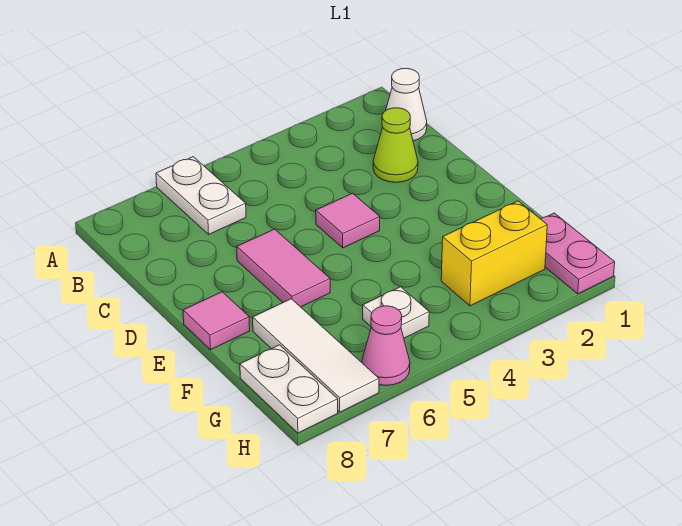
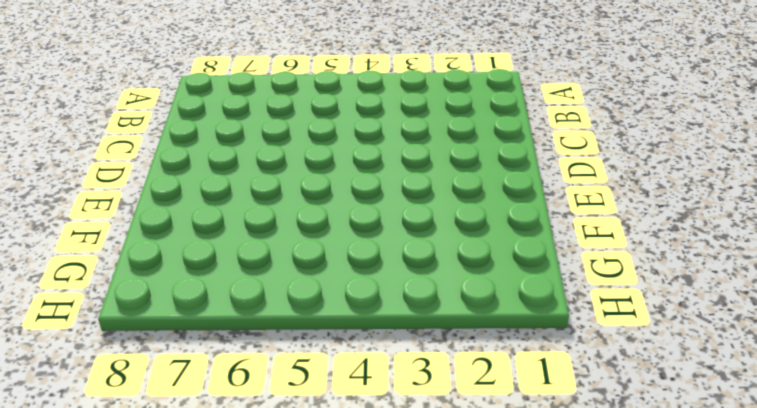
none -> white plate A6:B6 level 1
none -> white cone B1 level 1
none -> lime cone C2 level 1

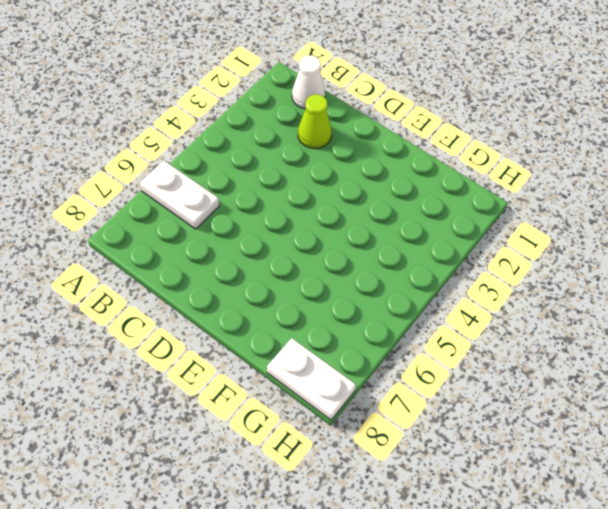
none -> pink tile D4 level 1
none -> pink tile D6:E6 level 1
none -> pink tile E8 level 1

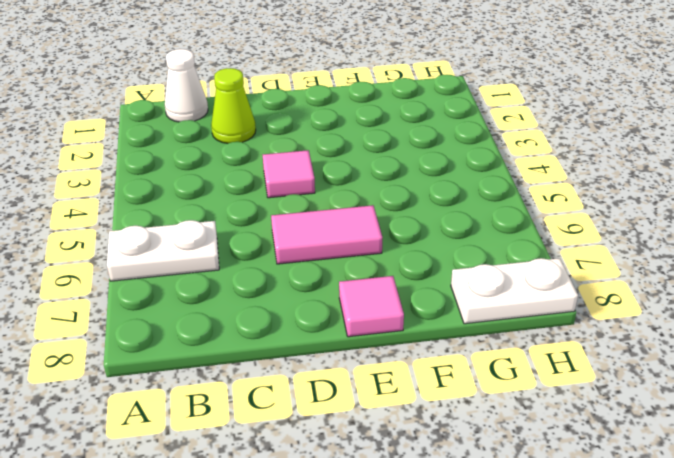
none -> white tile F7:H7 level 1
none -> pink plate G1:H1 level 1
none -> yellow brick G2:G3 level 1

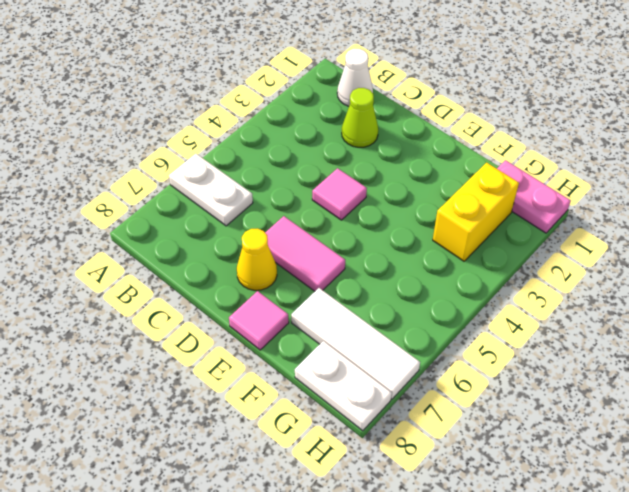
yellow cone D7 level 1 -> none
none -> white plate G5 level 1
none -> pink cone H6 level 1

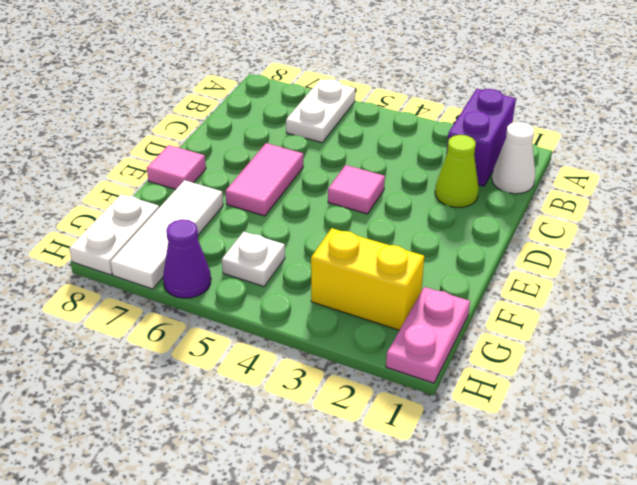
purple brick A2:B2 level 1 -> none
purple cone H6 level 1 -> pink cone H6 level 1

